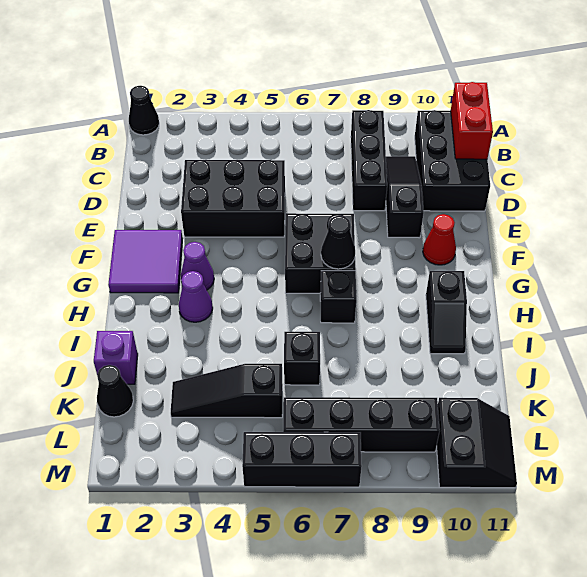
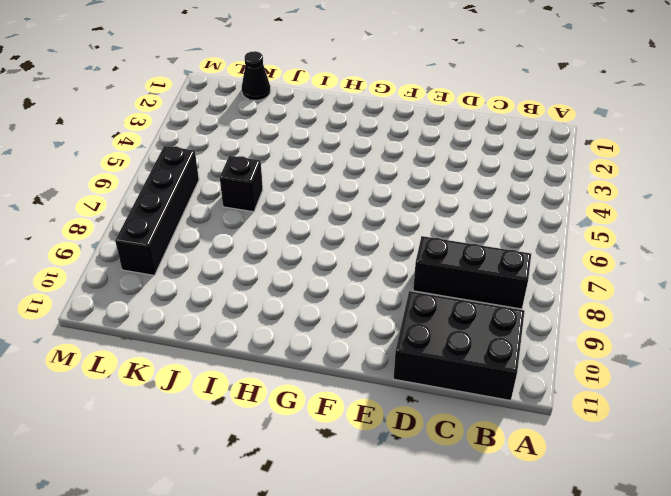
none -> black cone A1 level 1
none -> black slope C9:E9 level 1 top E
none -> black brick D3:E5 level 1

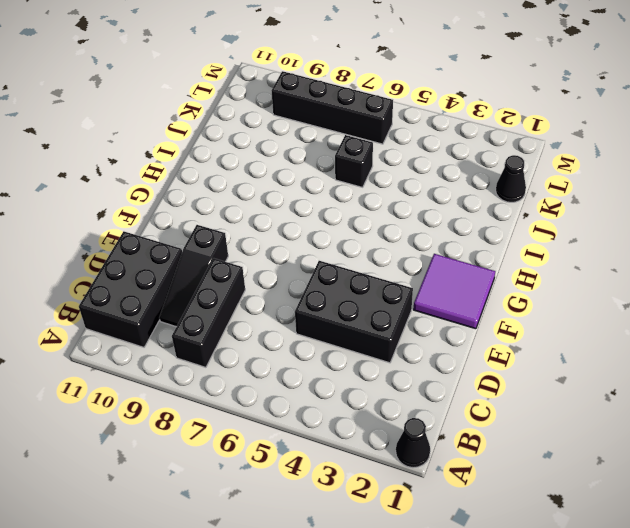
none -> black brick F6:G7 level 1
none -> red cone F10 level 1
none -> purple cone G3 level 1

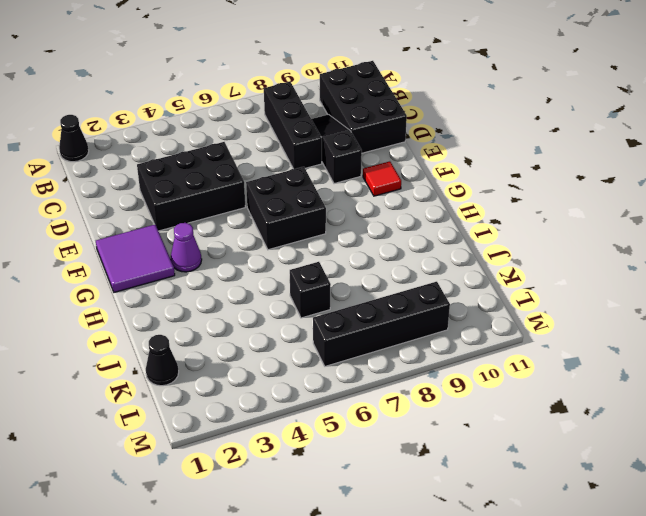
red tile F10 level 1 -> red cone F10 level 1
none -> purple cone H3 level 1
none -> black brick H7 level 1
none -> black slope H10:I10 level 1 top H

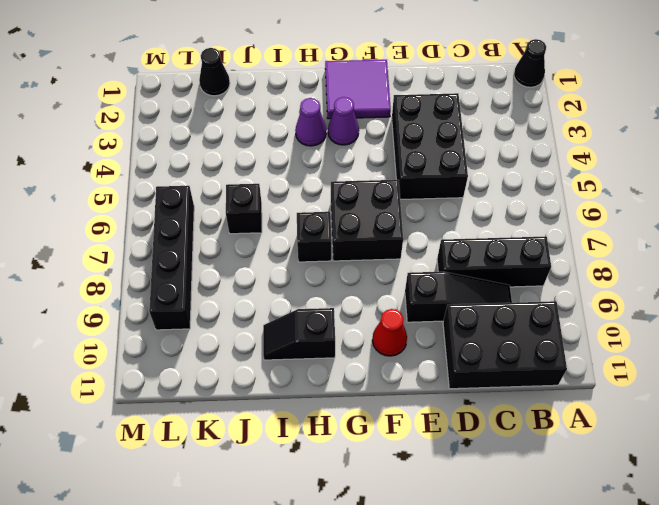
none -> purple brick J1 level 1
none -> black slope K3:K5 level 1 top 5
none -> black slope L10:M11 level 1 top 10

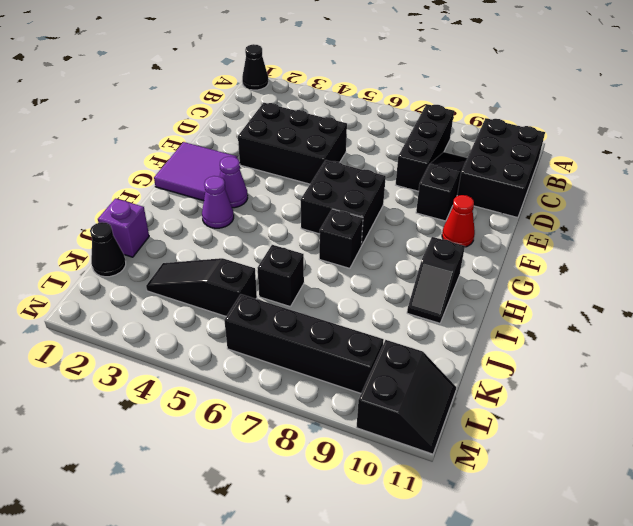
none -> black brick M5:M7 level 1
none -> red brick B11:C11 level 2
none -> black cone G7 level 2

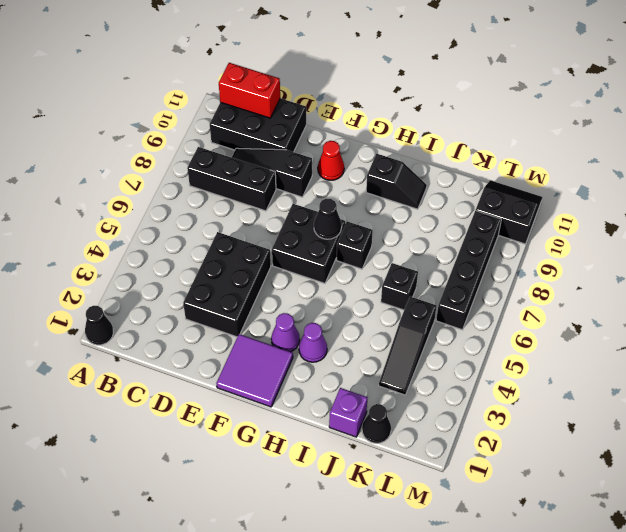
none -> black brick M5:M7 level 1

